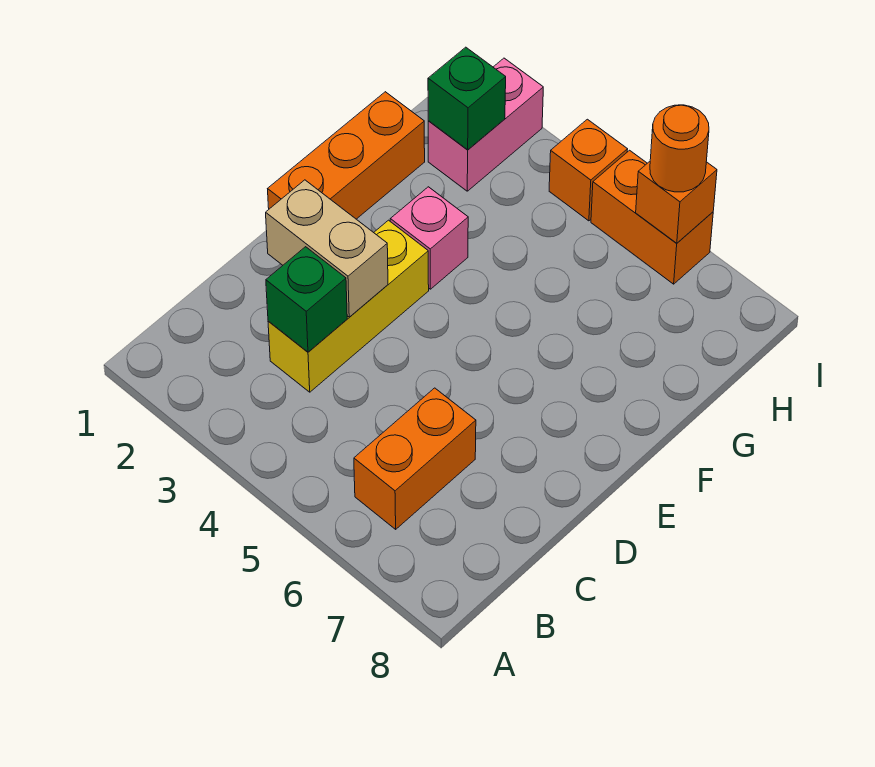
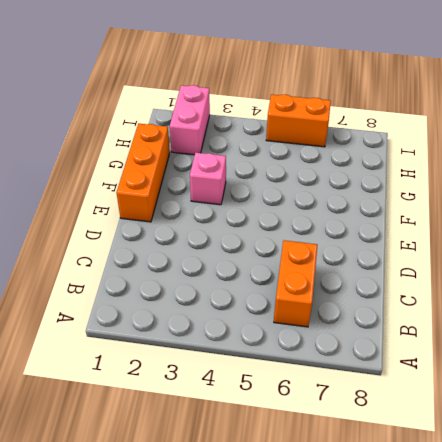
none -> yellow brick C3:E3 level 1
none -> orange brick I4 level 1
none -> green brick C3 level 2

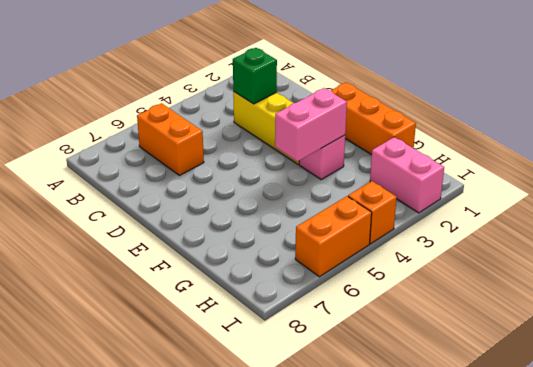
pink brick F3:F4 level 2 -> none
none -> tan brick D2:D3 level 2
none -> green brick H2 level 2
none -> orange brick I6 level 2

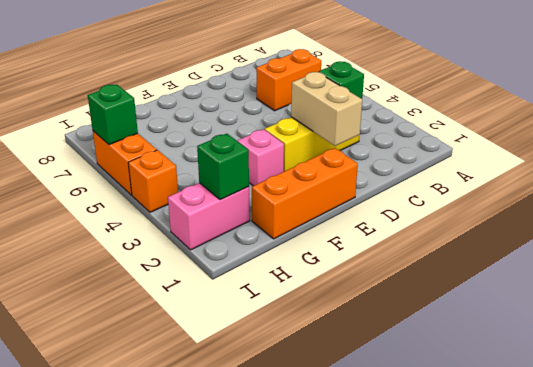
green brick I6 level 2 -> orange brick I6 level 2
none -> orange round brick I6 level 3

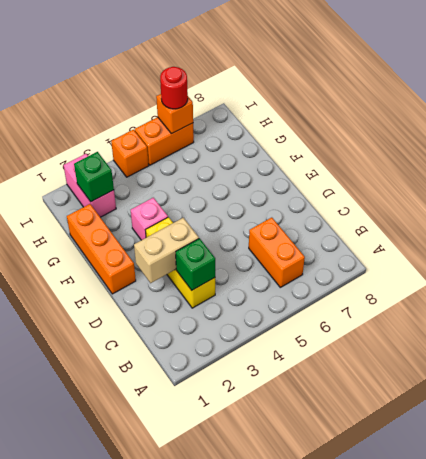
red round brick I6 level 3 -> orange round brick I6 level 3

